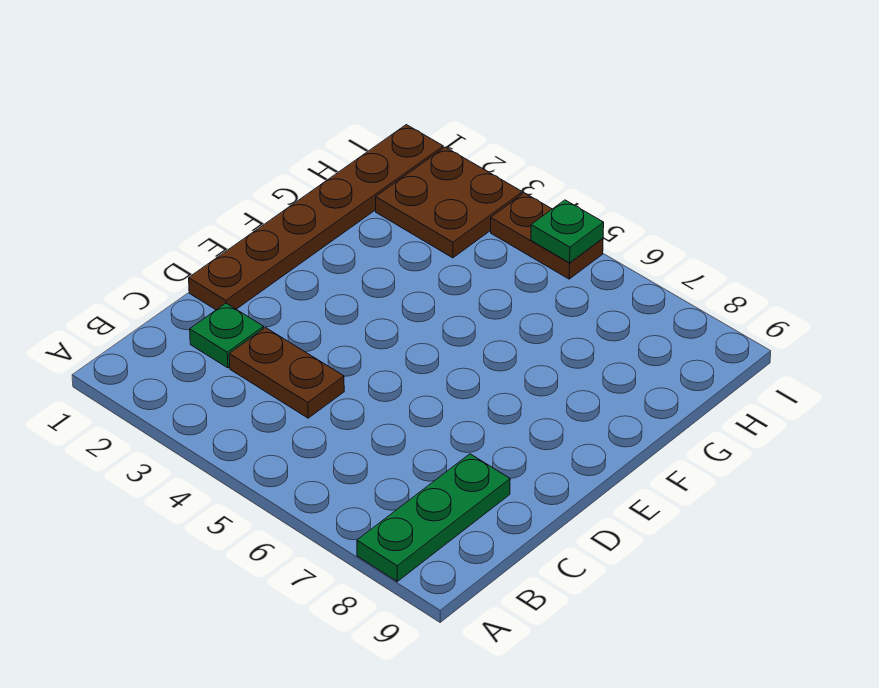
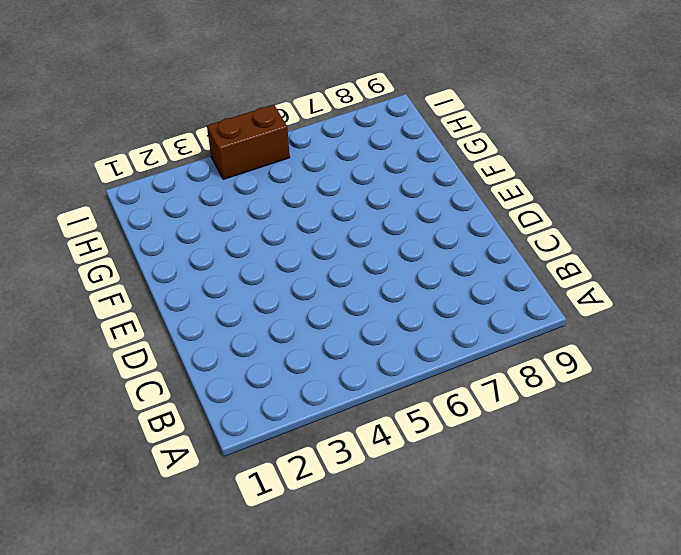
brown brick I4:I5 level 1 -> brown plate I4:I5 level 1
none -> green plate A8:C8 level 1
none -> green plate C2 level 1

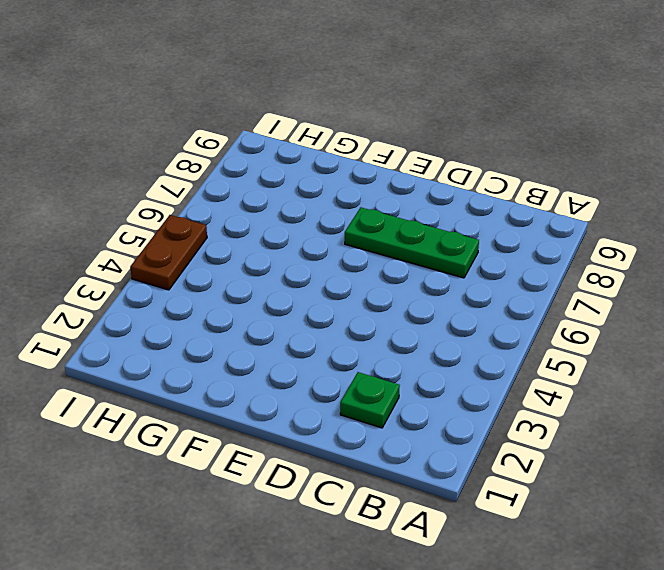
green plate C7:E7 level 1 -> green plate A8:C8 level 1
none -> brown plate C3:C4 level 1
none -> brown plate D1:I1 level 1

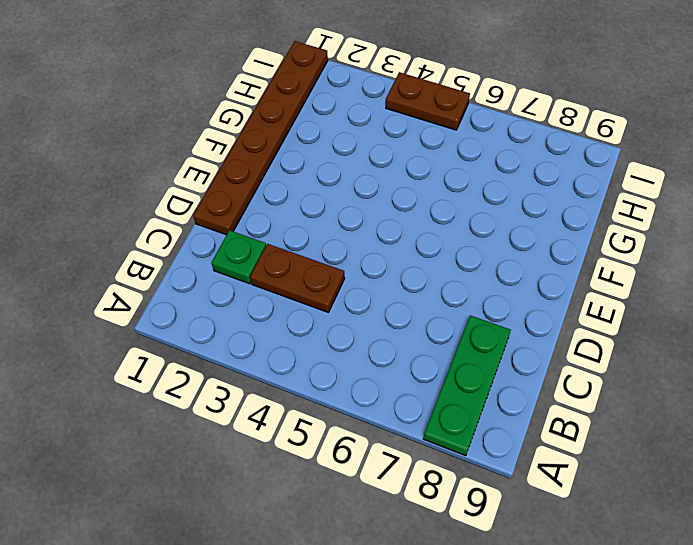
none -> brown plate H2:I3 level 1
none -> green plate I5 level 2

